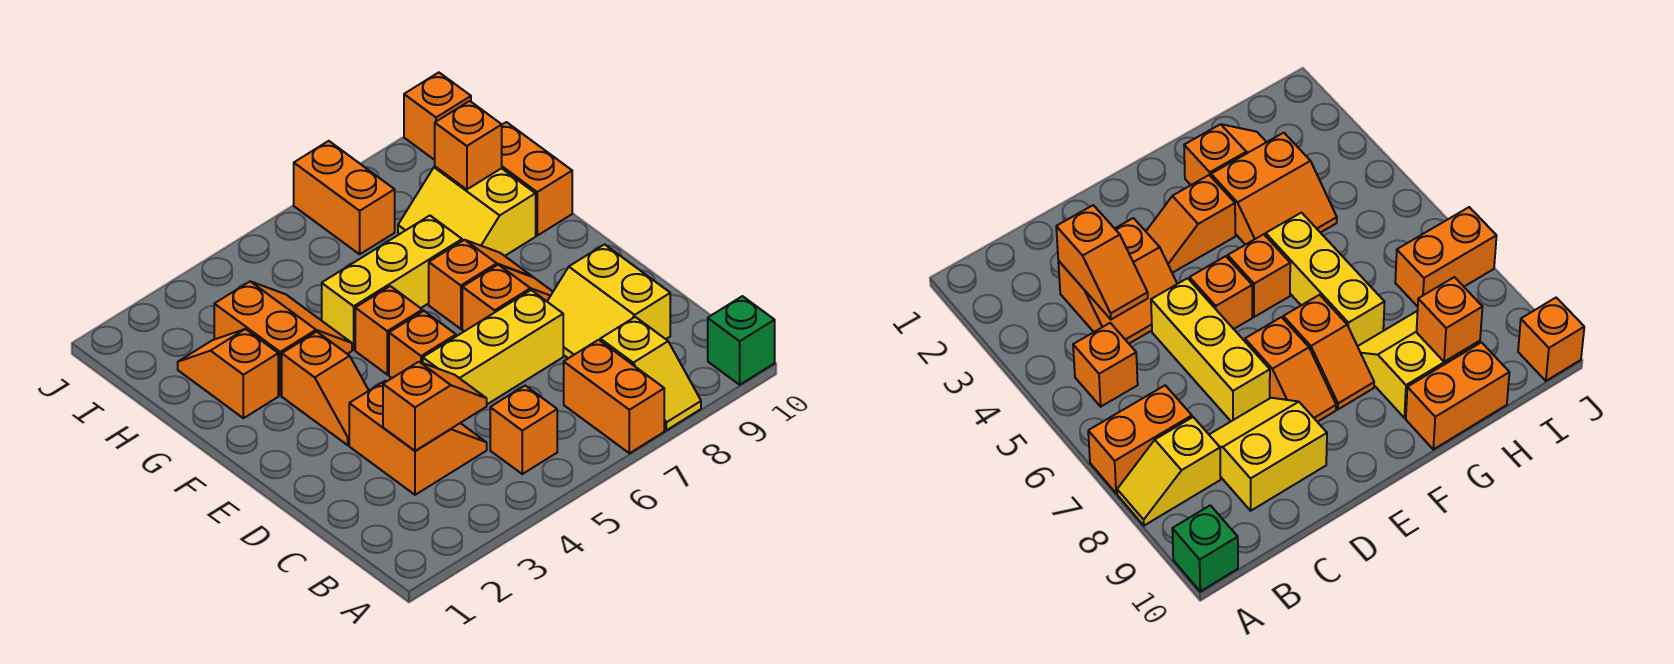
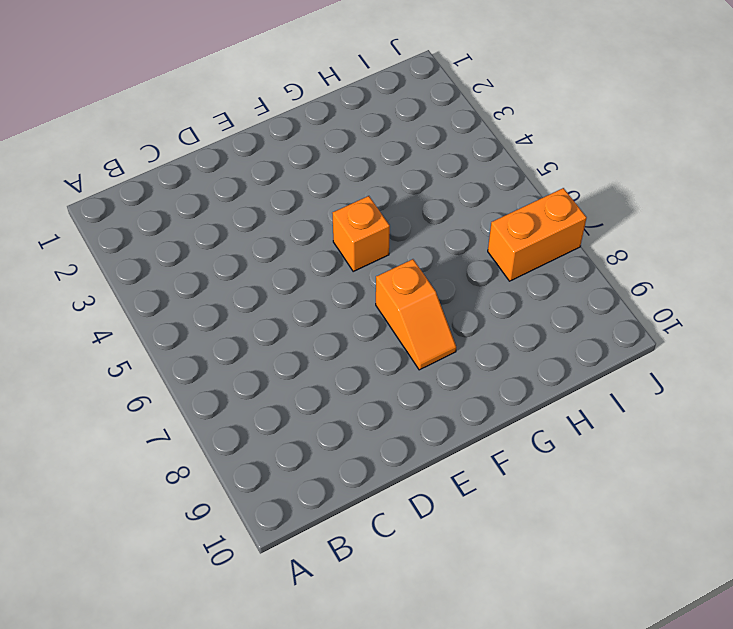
none -> orange brick A7:B7 level 1
none -> yellow slope A8:B8 level 1 top B
none -> green brick A10 level 1

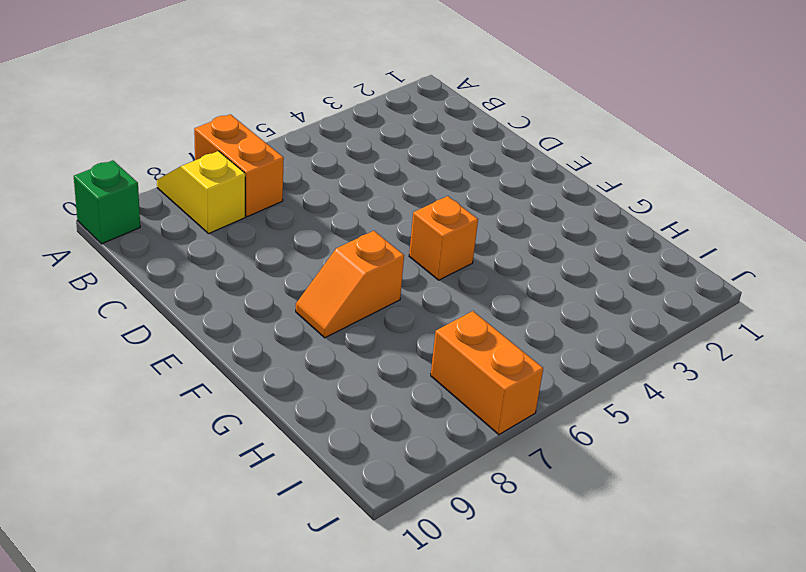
none -> orange brick B5 level 1
none -> orange slope C3:D4 level 1 top 3
none -> yellow slope C8:D9 level 1 top 9

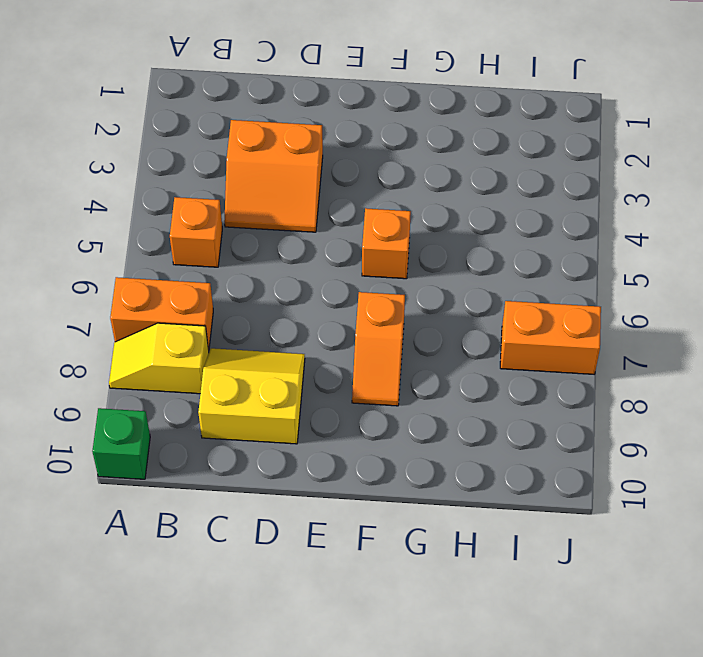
none -> yellow brick D5:D7 level 1
none -> orange slope E3:F3 level 1 top F
none -> orange brick E5 level 1

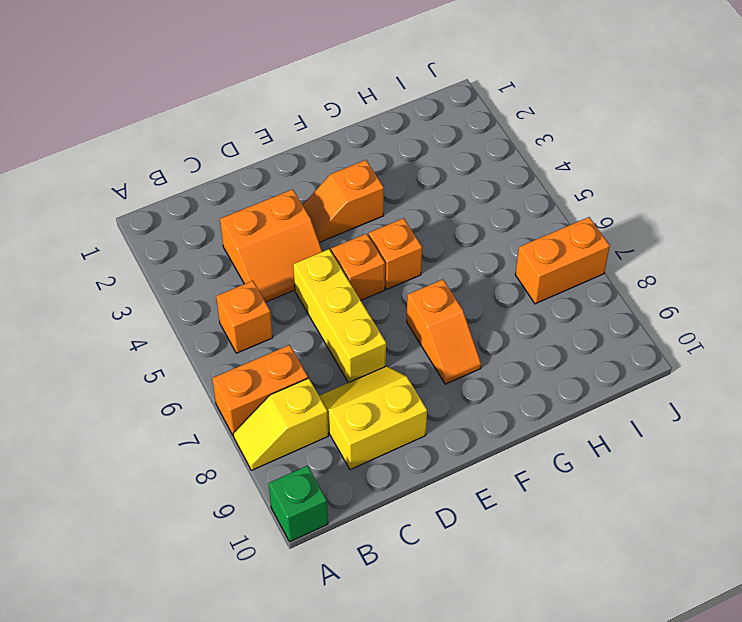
none -> orange slope E7:E8 level 1 top 7
none -> orange slope G2:H2 level 1 top G
none -> orange slope G3:H4 level 1 top 3

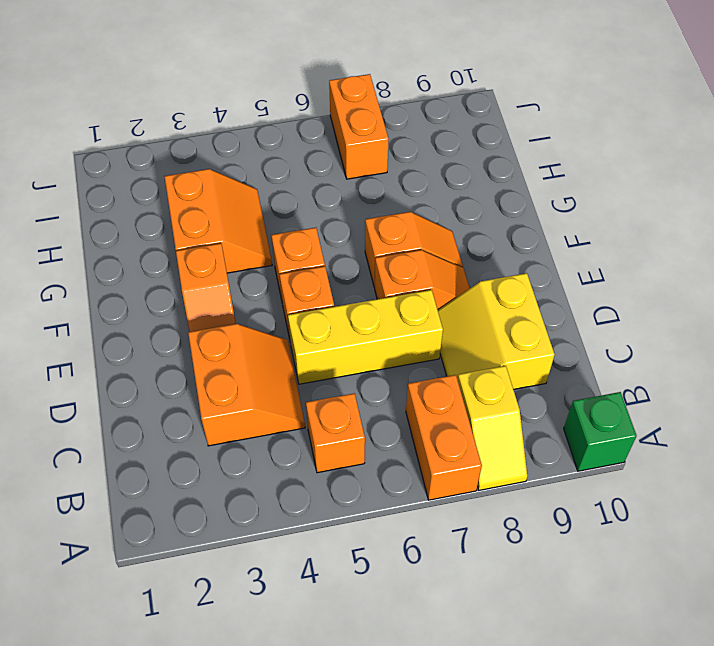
none -> orange slope G2:H2 level 1 top G
none -> yellow brick G5:G7 level 1
none -> yellow slope G8:H9 level 1 top 9

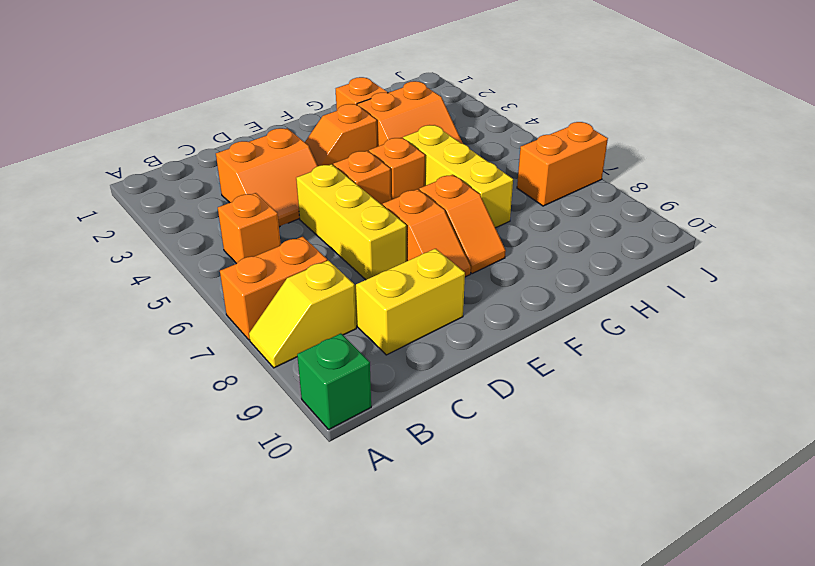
none -> yellow slope G8:H9 level 1 top 9
none -> orange brick G10:H10 level 1
none -> orange brick J10 level 1

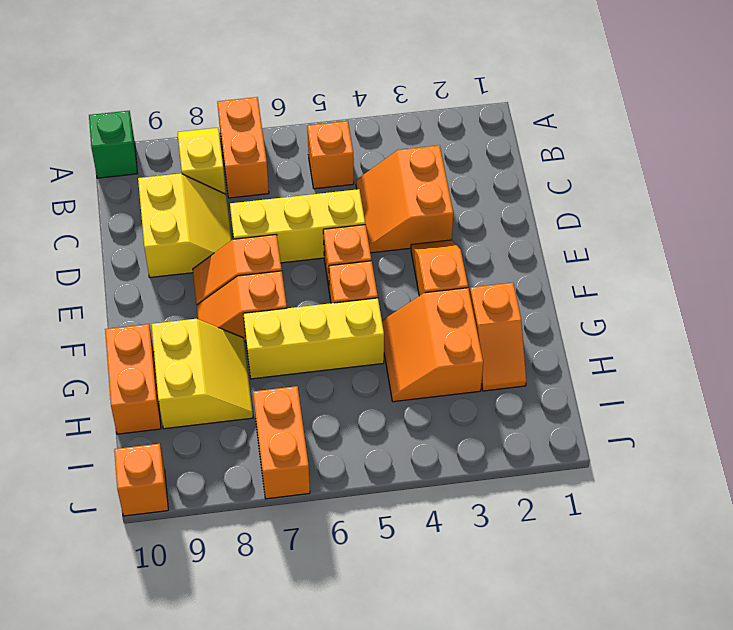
none -> orange slope C3:C4 level 2 top 3
none -> orange brick H9 level 2

